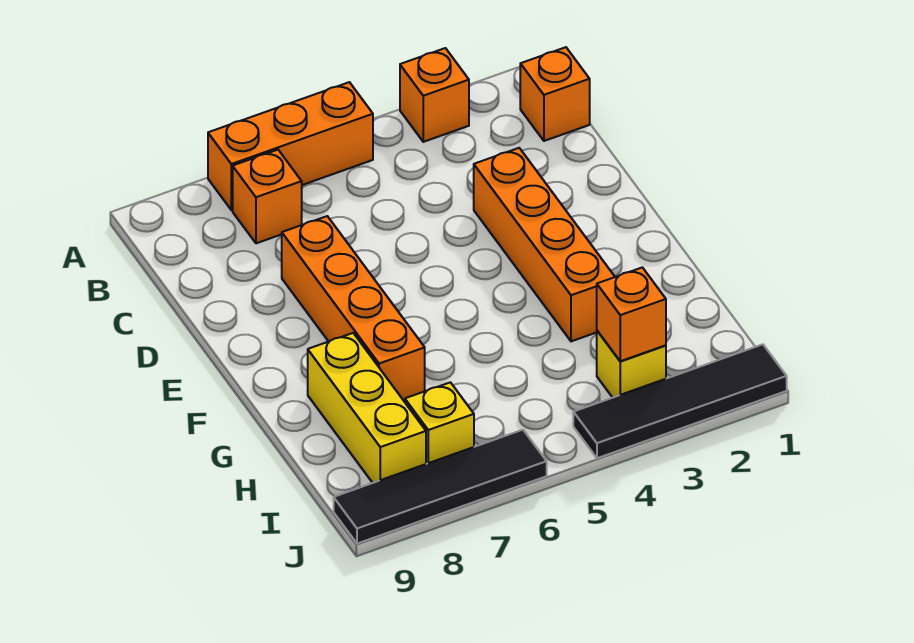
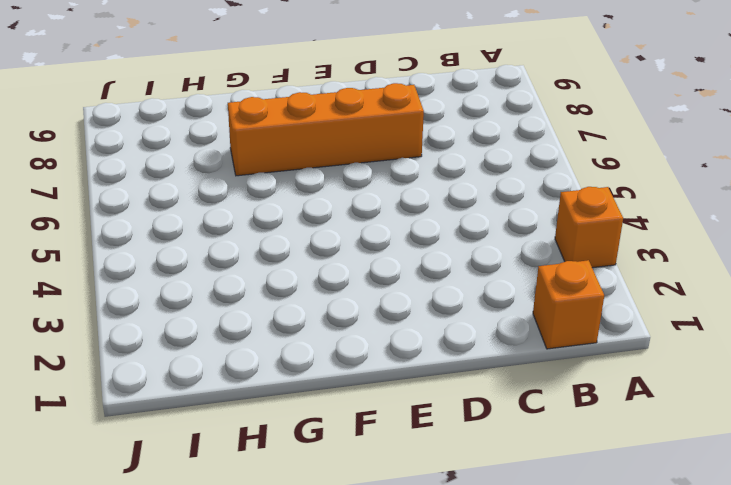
none -> orange brick A5:A7 level 1
none -> orange brick B7 level 1
none -> orange brick D3:G3 level 1

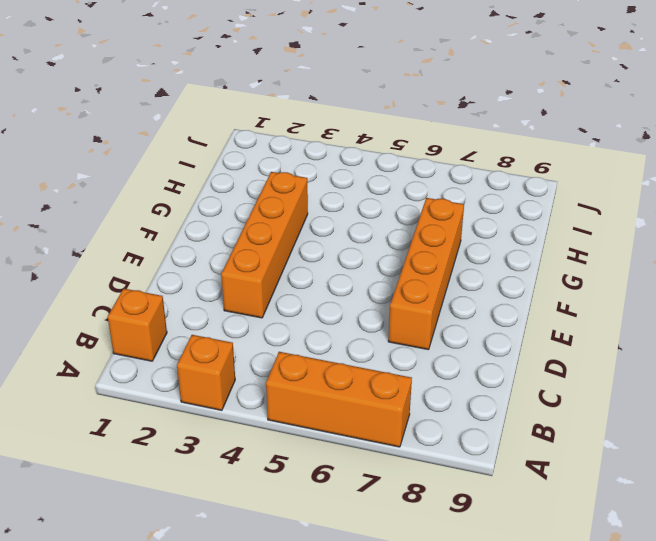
none -> orange brick B7 level 1
none -> yellow brick G8:I8 level 1
none -> yellow brick I3 level 1

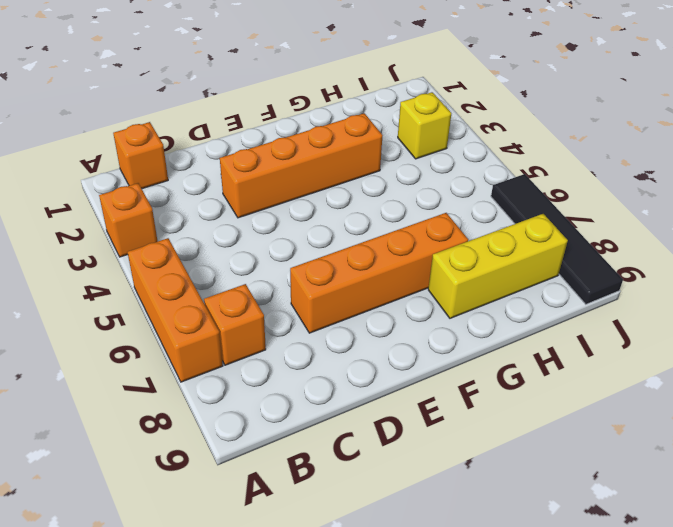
none -> yellow brick I7 level 1
none -> black tile J1:J4 level 1
none -> orange brick I3 level 2

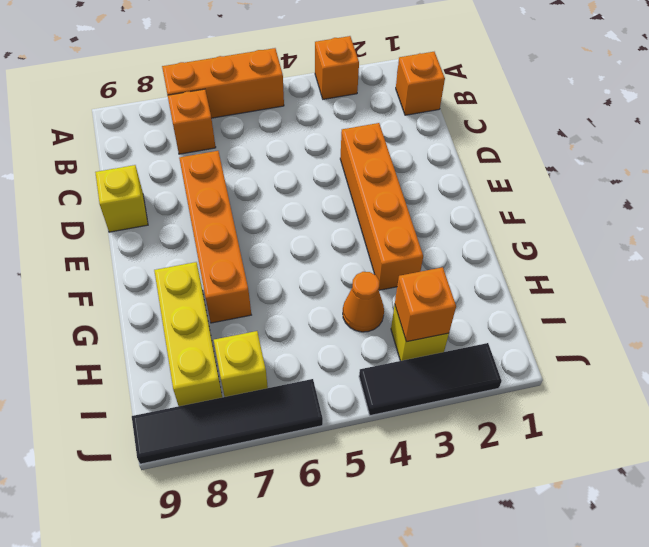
yellow brick D9 level 1 -> none
orange cone H4 level 1 -> none
black tile J2:J4 level 1 -> black tile J1:J4 level 1

